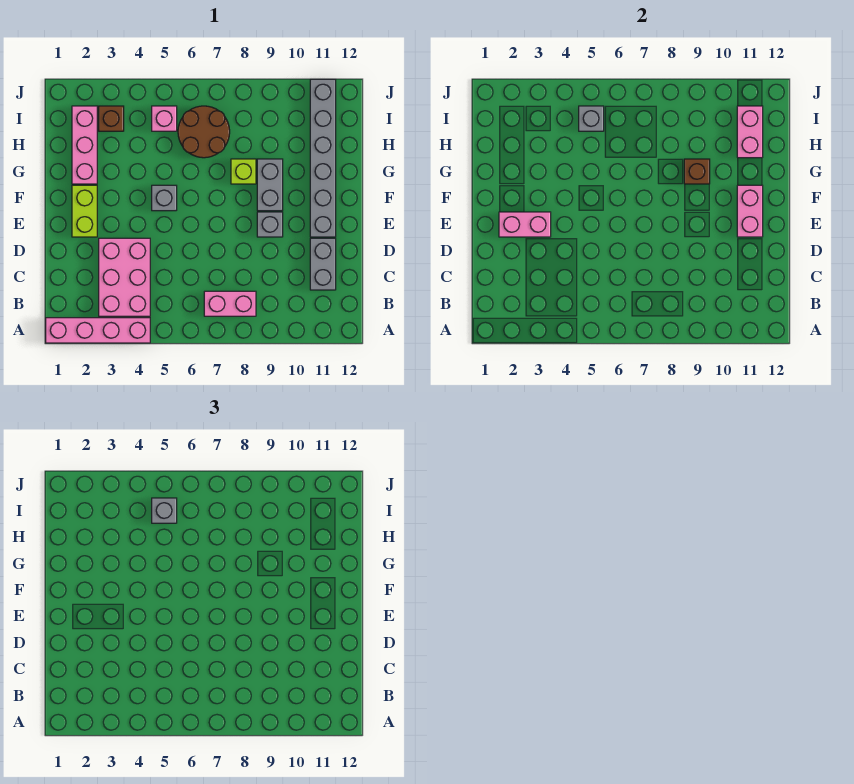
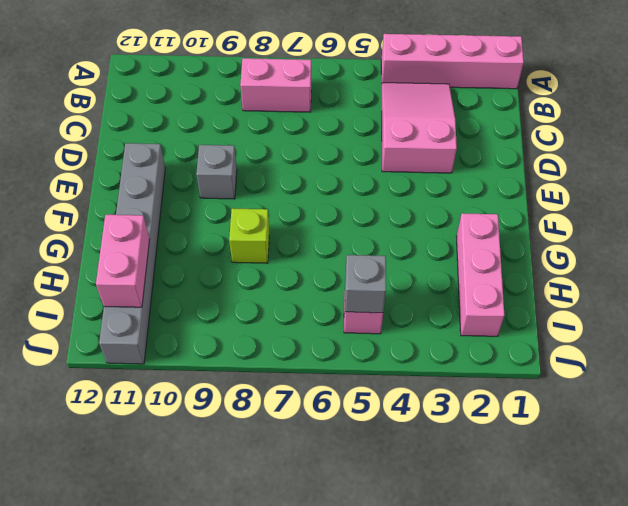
pink slope B3:D4 level 1 top D -> pink brick B3:D4 level 1
none -> grey brick C11:D11 level 1
none -> lime brick E2:F2 level 1
none -> grey brick F5 level 1

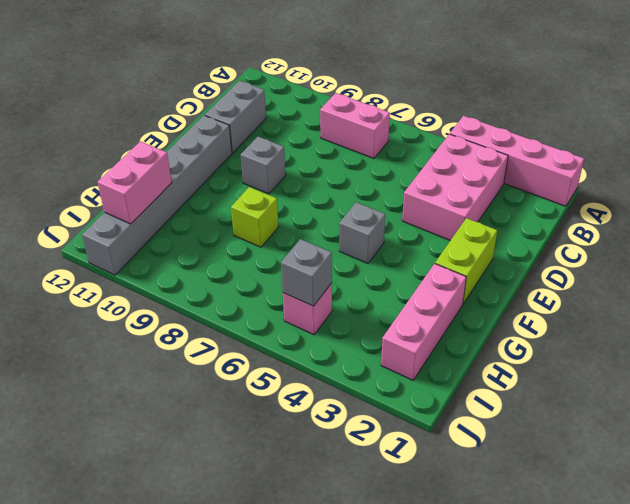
none -> grey brick F9:G9 level 1
none -> brown round brick H6:I7 level 1
none -> brown brick I3 level 1

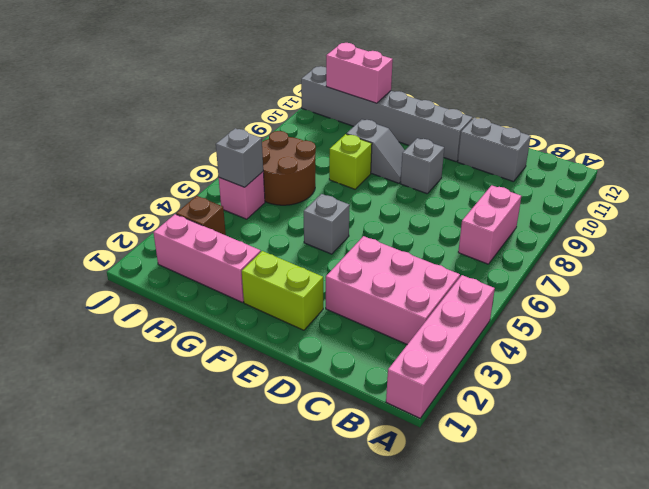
grey slope F9:G9 level 1 top G -> grey brick F9:G9 level 1
none -> pink brick E2:E3 level 2
none -> pink brick E11:F11 level 2
none -> brown brick G9 level 2

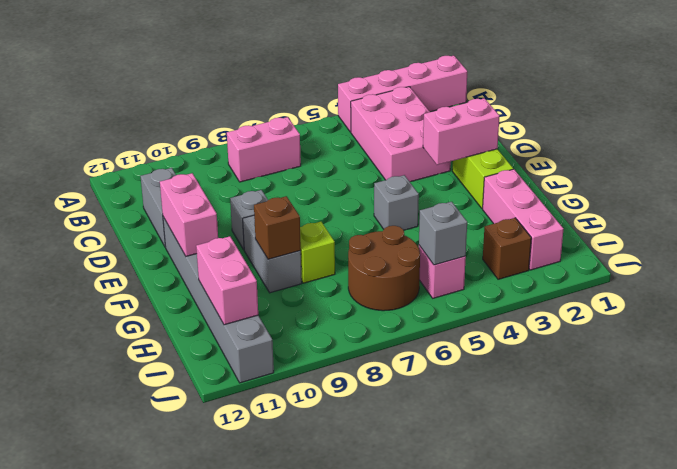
none -> grey brick I5 level 3

